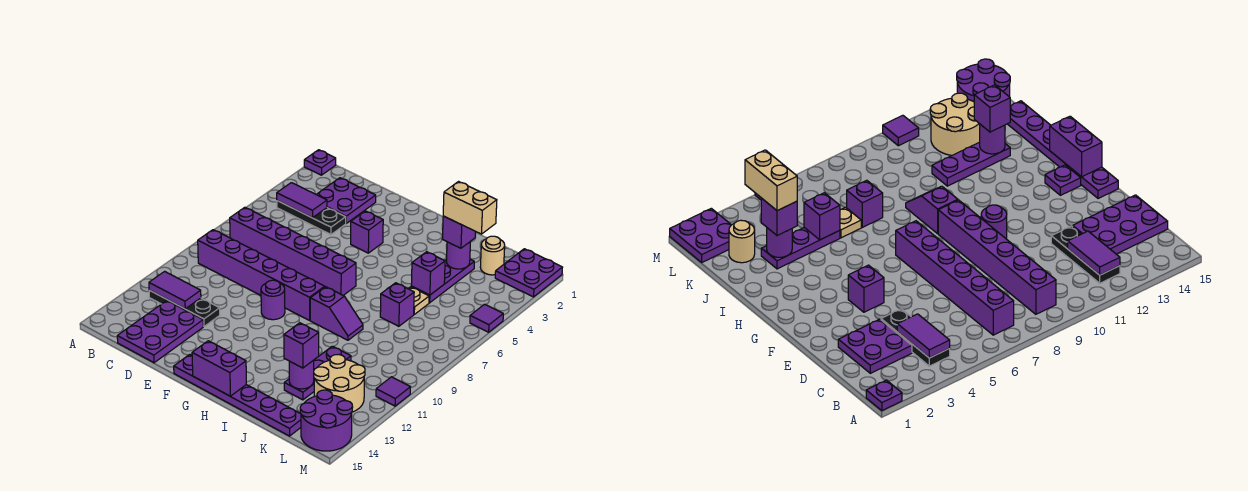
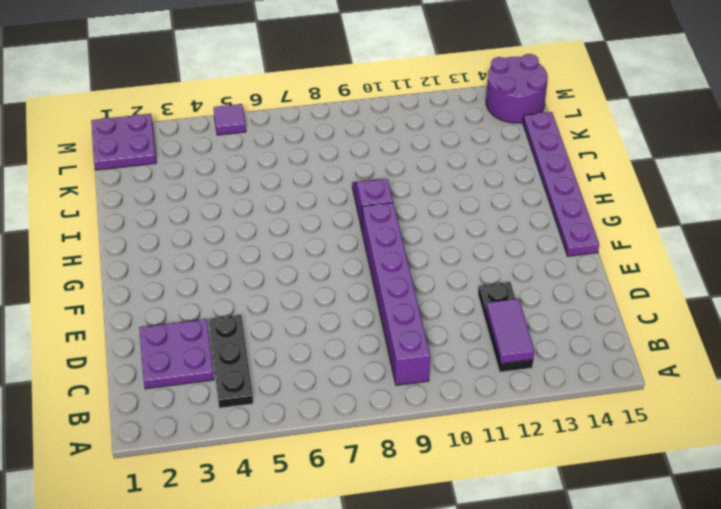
none -> purple plate A1 level 1
none -> purple brick B7:G7 level 1
none -> purple plate C13:D15 level 1
none -> purple brick F4 level 1

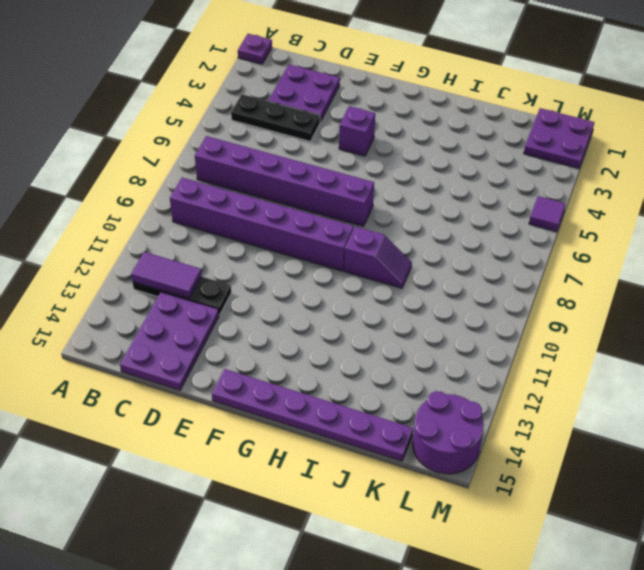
none -> purple round brick F10 level 1
none -> purple plate G14 level 1
none -> purple plate J3:J5 level 1
none -> tan plate J6 level 1

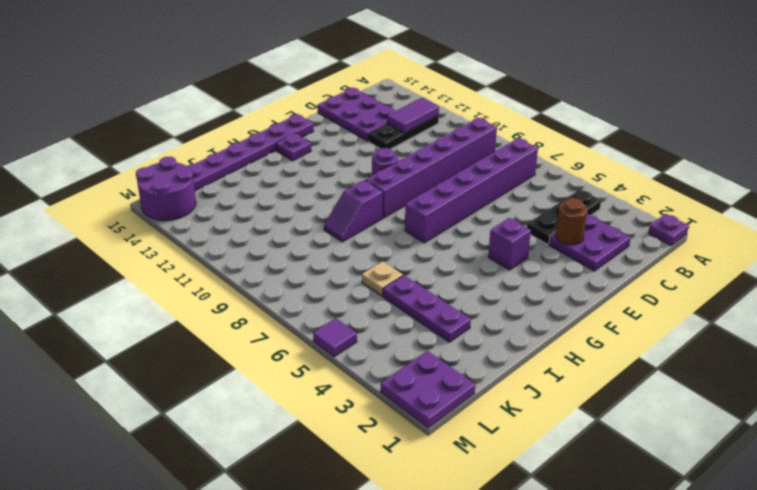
brown round brick D3 level 2 -> none
none -> purple brick J7 level 1
none -> purple plate J11:J13 level 1
none -> tan round brick K2 level 1
none -> tan round brick K12:L13 level 1

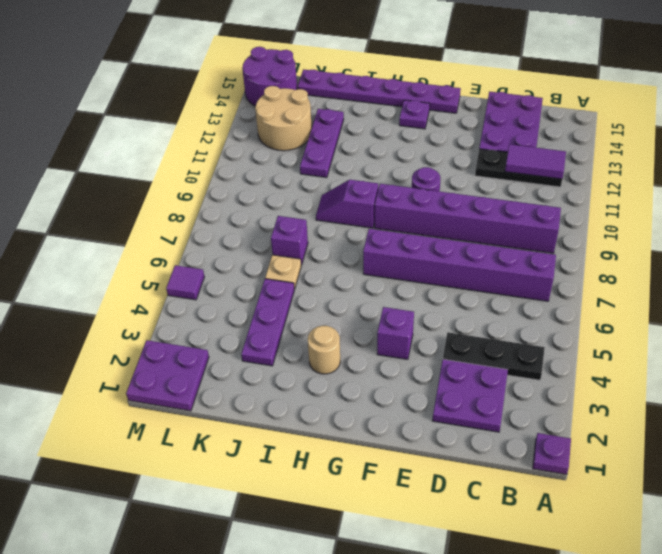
tan round brick H3 level 1 -> tan round brick K2 level 1
none -> purple tile M11 level 1
none -> purple tile B4:C4 level 2
none -> purple brick G15:H15 level 2
none -> purple round brick J3 level 2

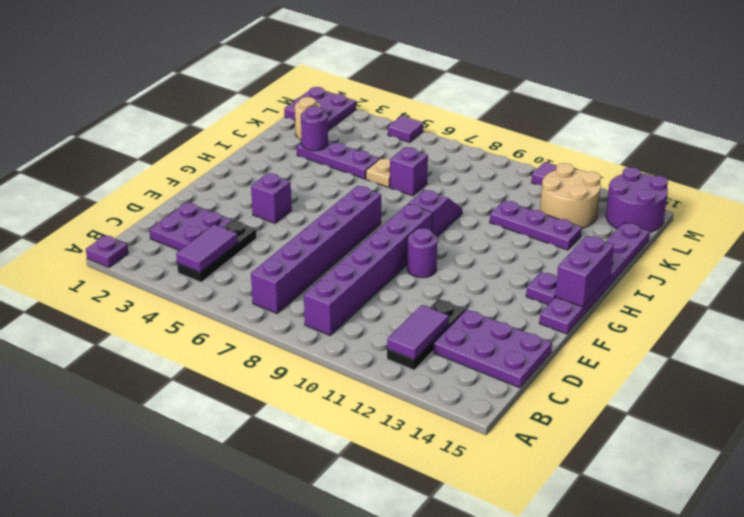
none -> purple brick J5 level 2
none -> purple round brick J13 level 2
none -> purple brick J3 level 3
none -> purple brick J13 level 3

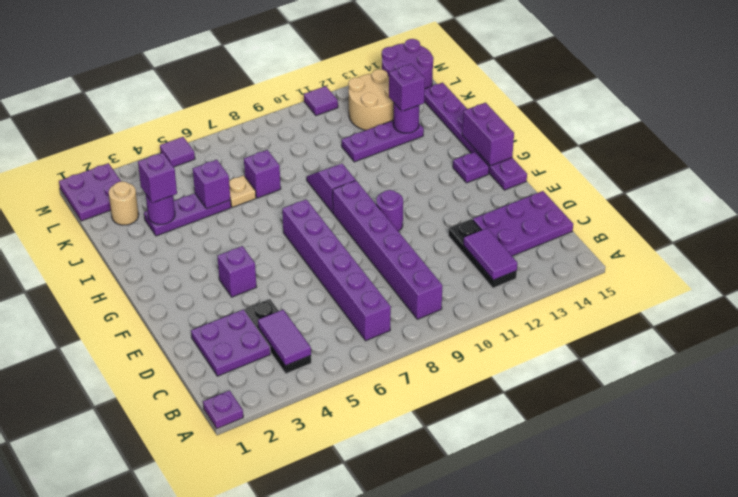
none -> tan brick J3:K3 level 4

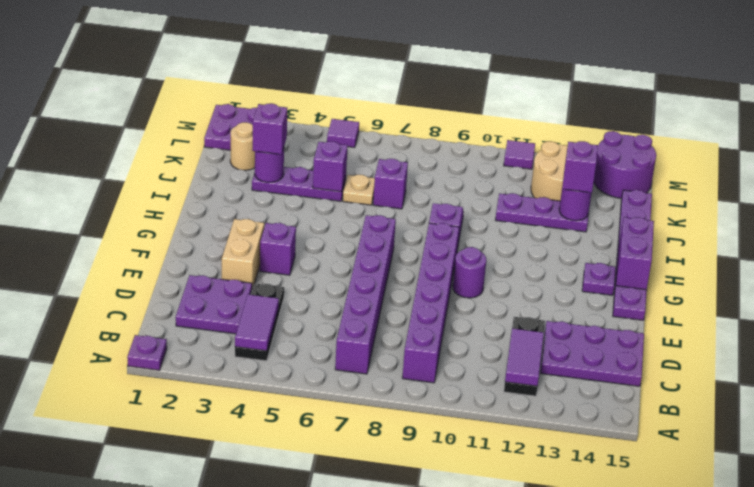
tan brick E3:F3 level 1 -> tan brick J3:K3 level 4

